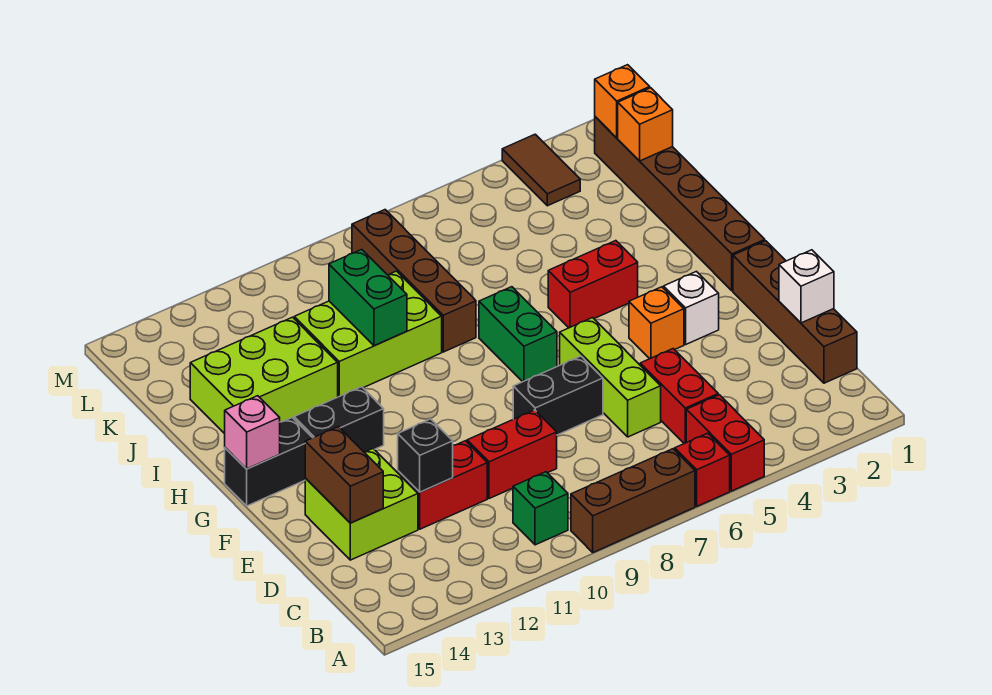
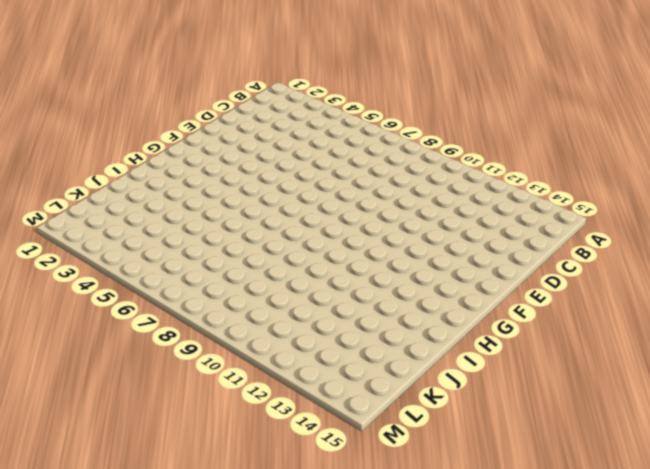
none -> red brick A5:B5 level 1
none -> red brick A6 level 1
none -> brown brick A7:A9 level 1

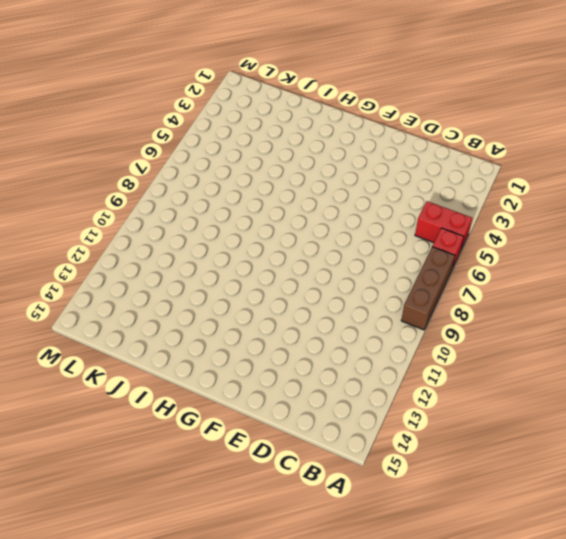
none -> green brick B10 level 1
none -> brown brick C1:F1 level 1
none -> red brick C5:D5 level 1

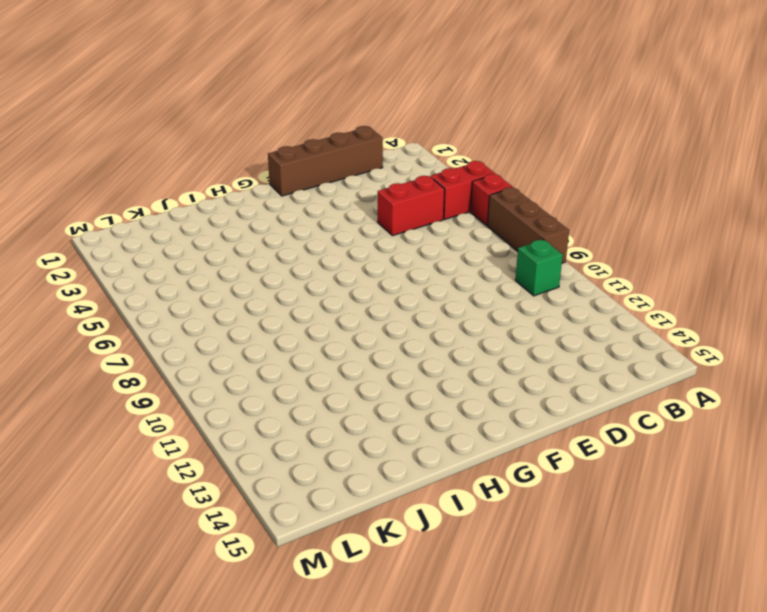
none -> lime brick D6:F6 level 1
none -> red brick D9:D10 level 1
none -> red brick D11:D12 level 1

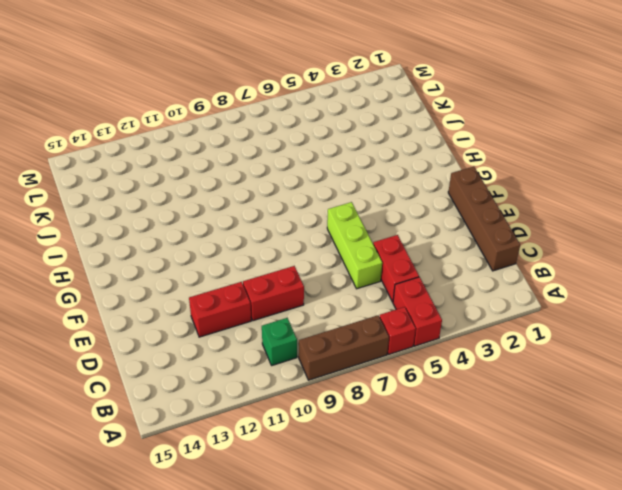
none -> lime brick D13:E14 level 1
none -> black brick E7:E8 level 1
none -> white brick F3 level 1

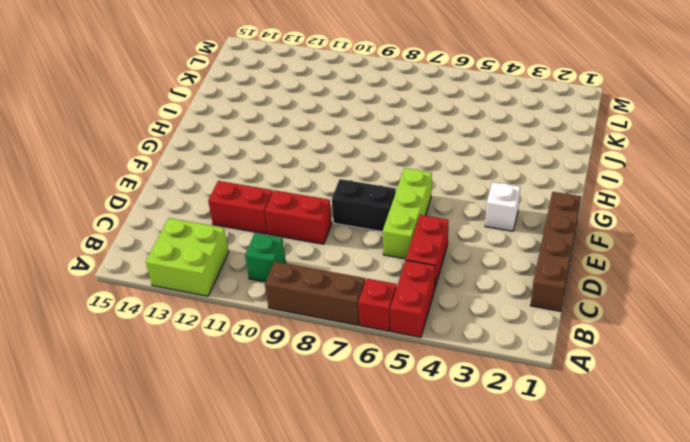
lime brick A12:B13 level 1 -> lime brick D13:E14 level 1
none -> orange brick F4 level 1
none -> brown brick G1:L1 level 1
none -> green brick G7:H7 level 1

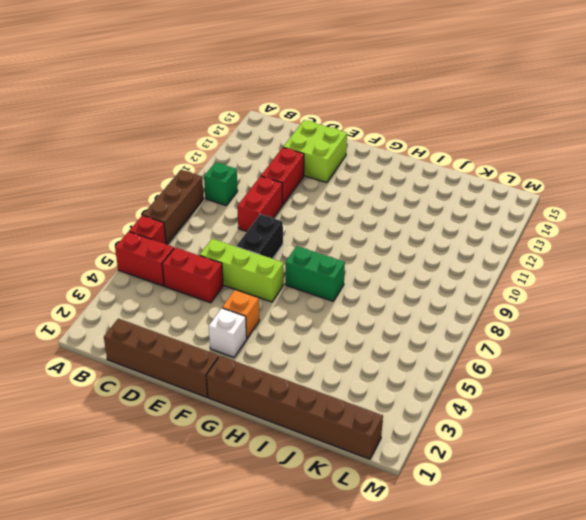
none -> black brick G12:G13 level 1
none -> black brick G14:G15 level 1
none -> red brick H4:H5 level 1

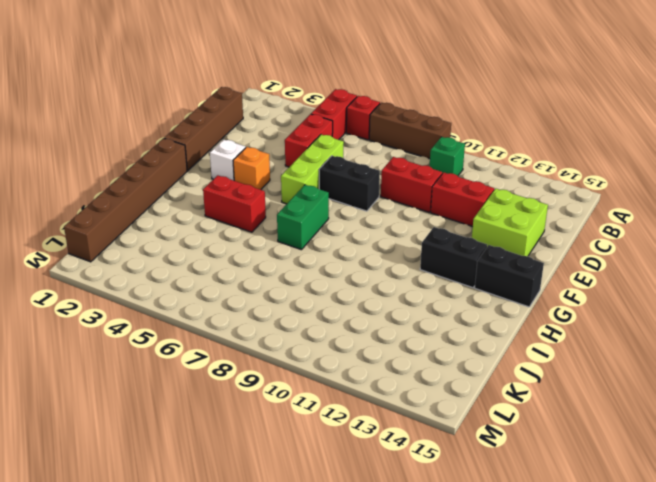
none -> brown brick I8:L8 level 1
none -> lime brick I9:J11 level 1
none -> lime brick I12:J14 level 1

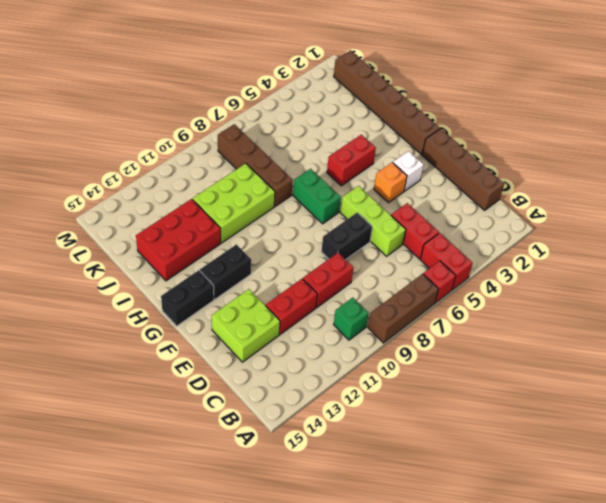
red brick I12:J14 level 1 -> lime brick I12:J14 level 1
none -> brown tile L3:M3 level 1
none -> white brick D1 level 2
none -> black brick D12 level 2

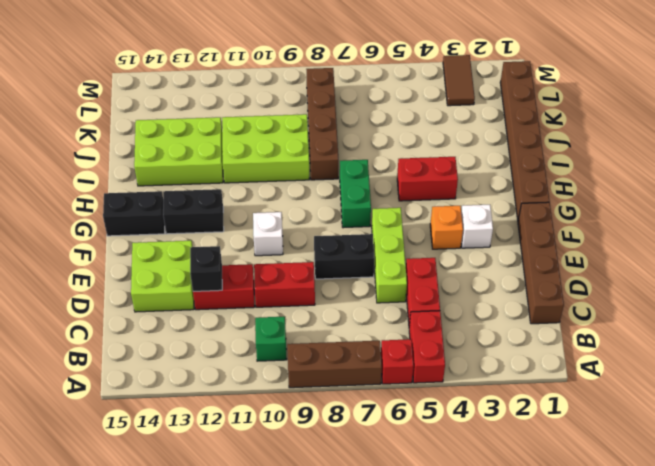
white brick F10 level 1 -> white brick D1 level 2
none -> brown brick D14:E14 level 2
none -> pink brick G15 level 2
none -> green brick I10:J10 level 2

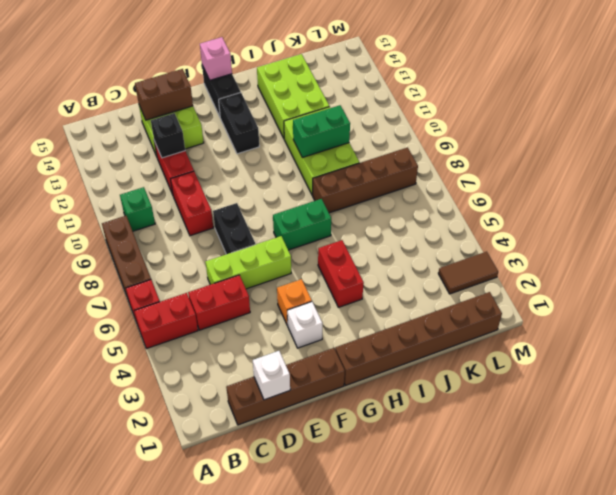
none -> orange brick K1 level 2
none -> orange brick L1 level 2

